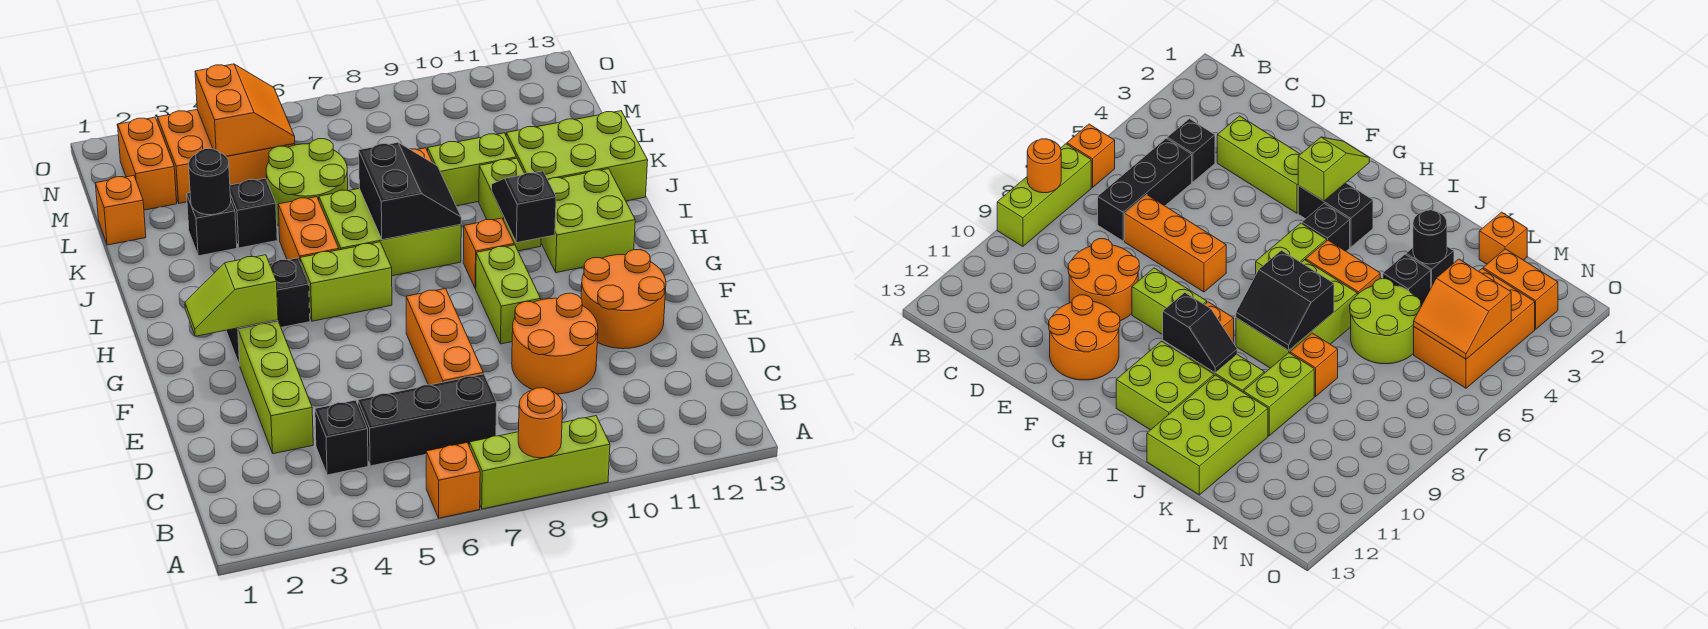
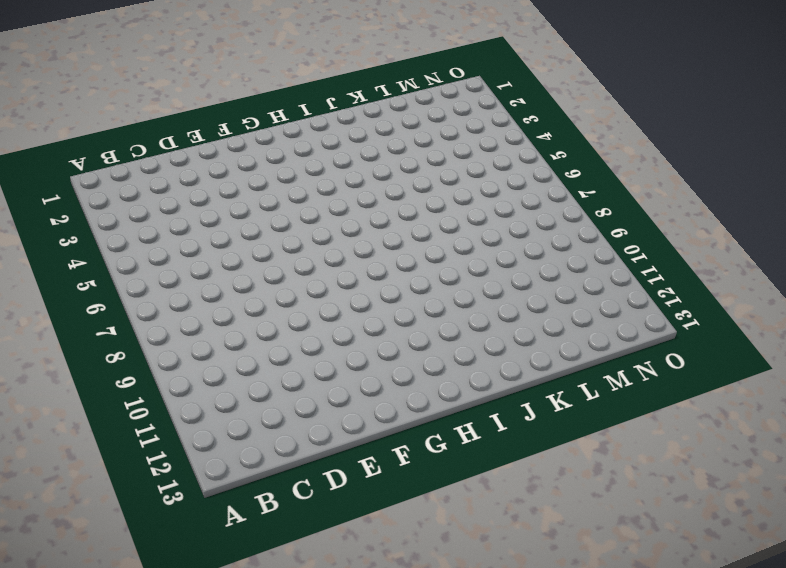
none -> orange brick A6 level 1
none -> lime brick A7:A9 level 1
none -> black brick C4 level 1
none -> black brick C5:C7 level 1

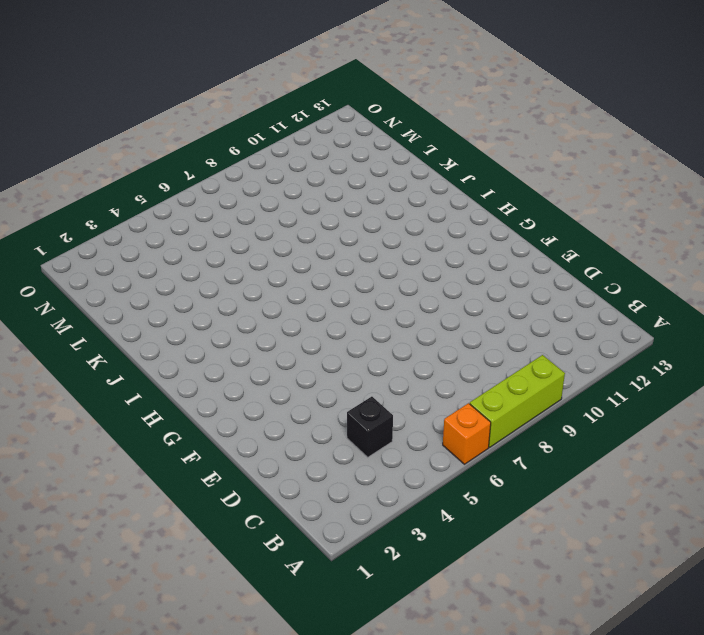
none -> black brick C5:C7 level 1
none -> lime brick D3:F3 level 1
none -> orange brick D7:F7 level 1
none -> orange round brick D9:E10 level 1

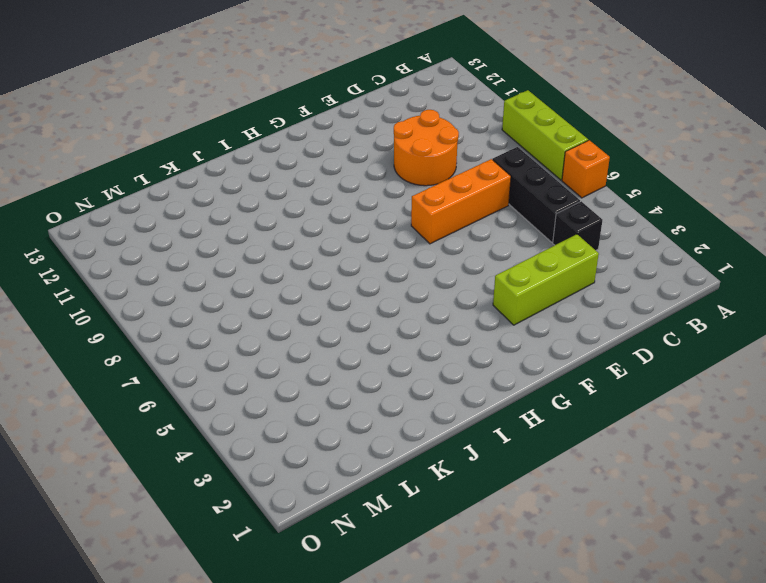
none -> orange round brick E11:F12 level 1
none -> lime brick F9:G9 level 1
none -> black brick G3:H3 level 1
none -> black brick H4 level 1

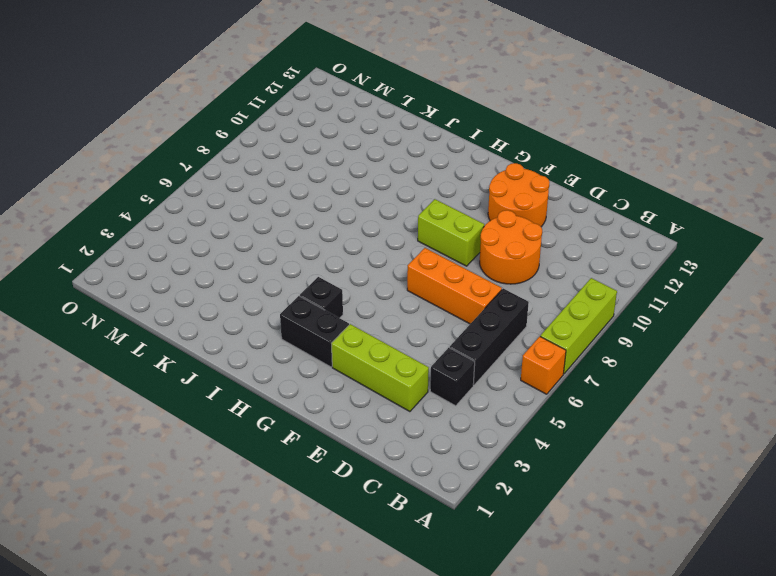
none -> lime brick H5:H6 level 1
none -> orange brick H9 level 1
none -> lime brick H11:I12 level 1
none -> orange brick I5:J5 level 1

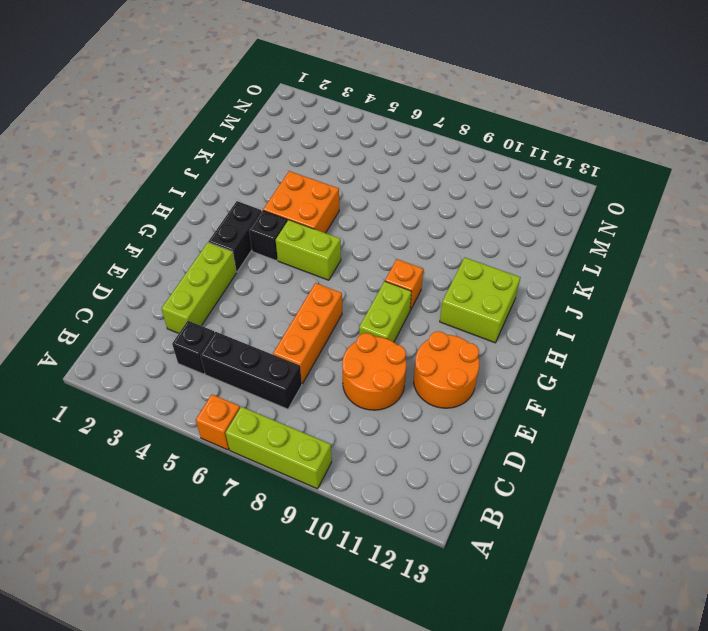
orange brick I4:J5 level 1 -> orange brick I5:J5 level 1
none -> lime brick I6:J8 level 1
none -> lime brick I10:J10 level 1
none -> lime brick J11:K13 level 1
none -> black brick K3 level 1

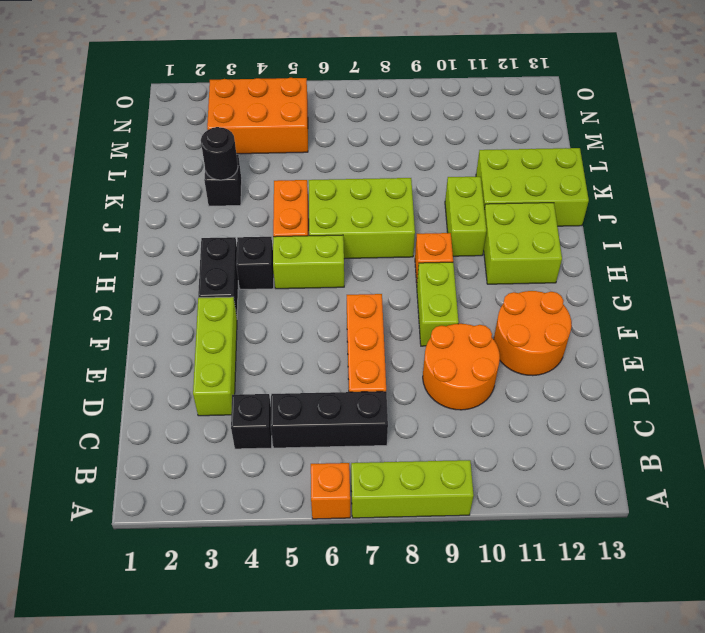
none -> black brick K4 level 1
none -> lime round brick K5:L6 level 1
none -> orange brick K8 level 1
none -> lime brick K9:K10 level 1

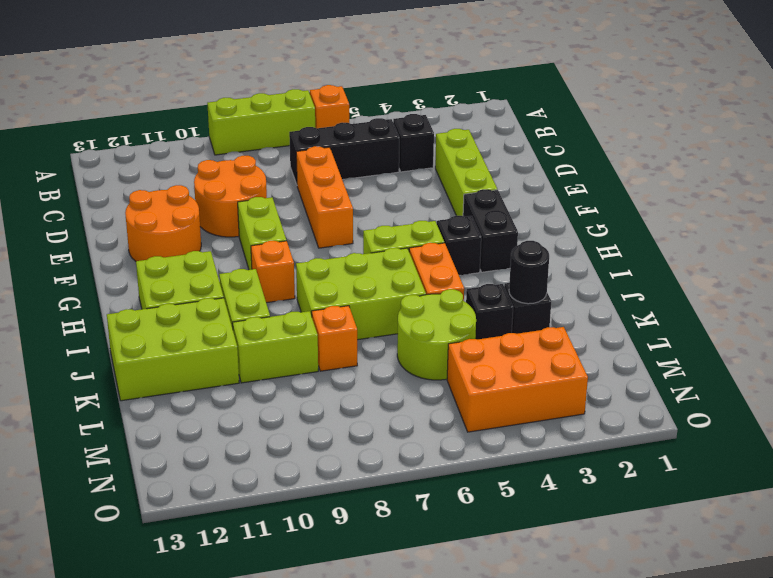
none -> orange brick L1 level 1
none -> orange brick M2:N2 level 1
none -> orange round brick A8 level 2
none -> lime slope G2:G3 level 2 top 3

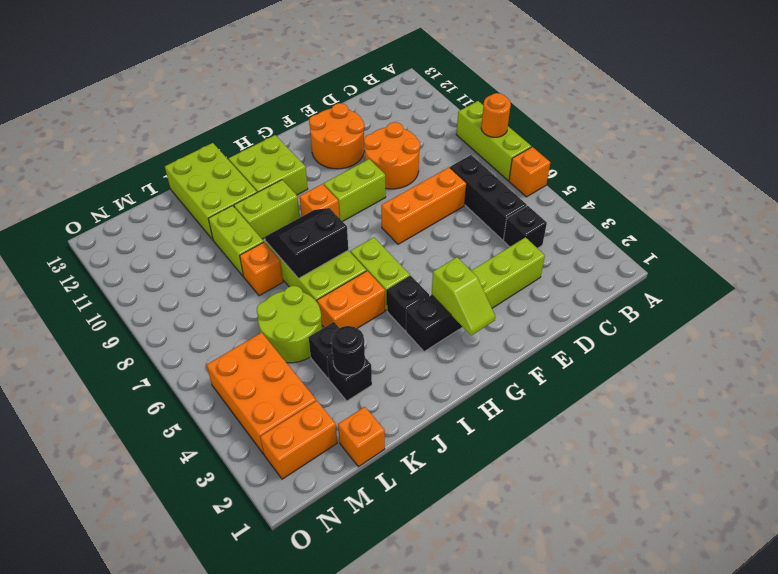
none -> black slope H10:I10 level 2 top H
none -> orange slope M4:N5 level 2 top 4

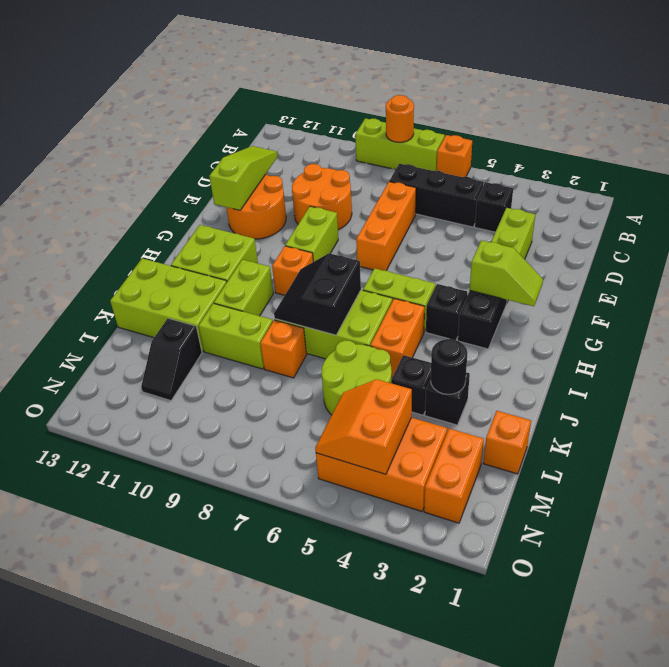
lime slope D12:F12 level 2 top F -> none
black slope L11:M11 level 1 top L -> black slope H10:I10 level 2 top H

